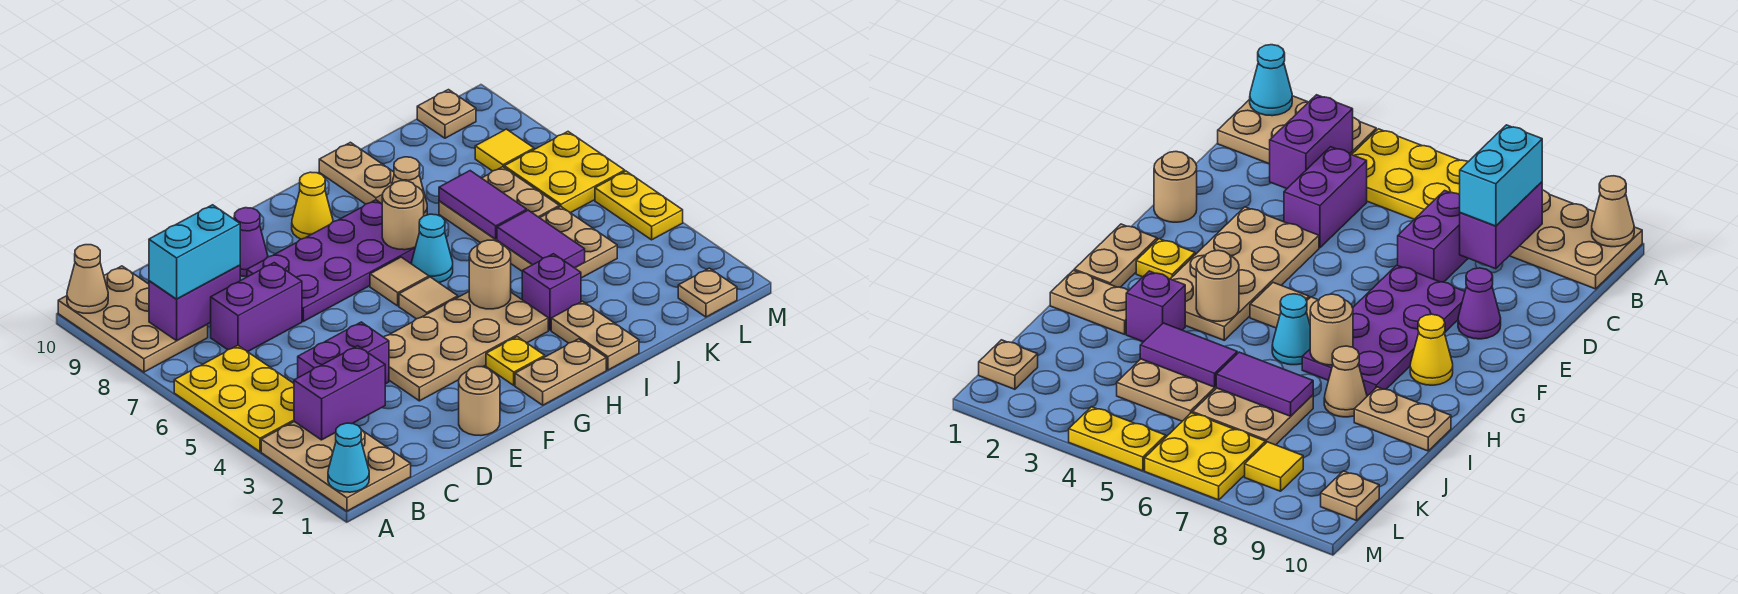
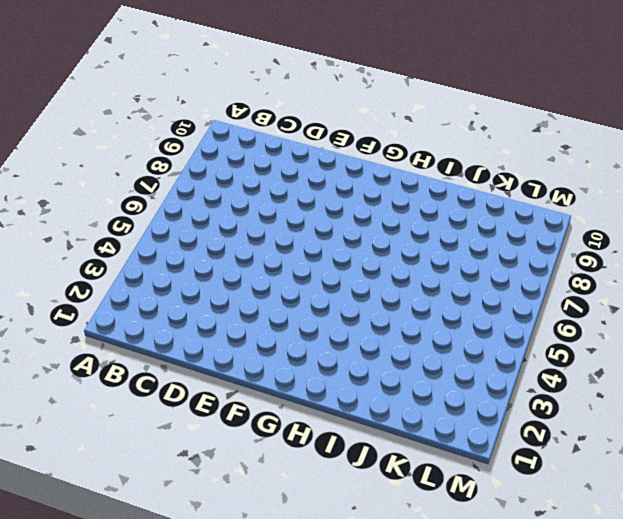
none -> tan plate A1:B3 level 1
none -> yellow plate A4:B6 level 1
none -> tan plate A8:B10 level 1
none -> purple brick C4:D4 level 1

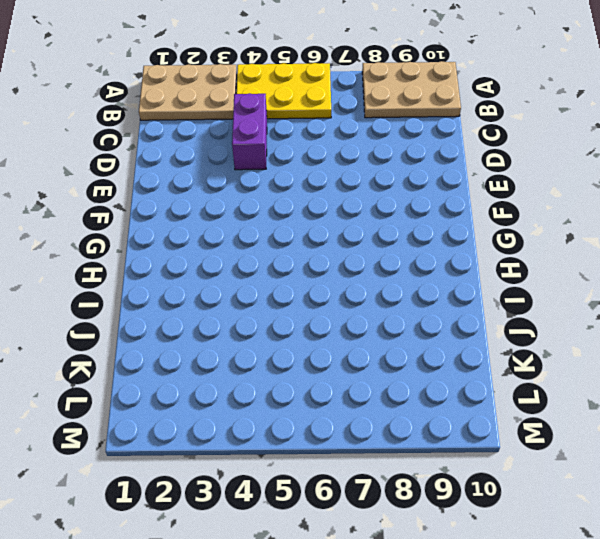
none -> purple brick C7:D7 level 1
none -> tan round brick E1 level 1
none -> tan plate E3:H4 level 1
none -> purple plate E7:H8 level 1

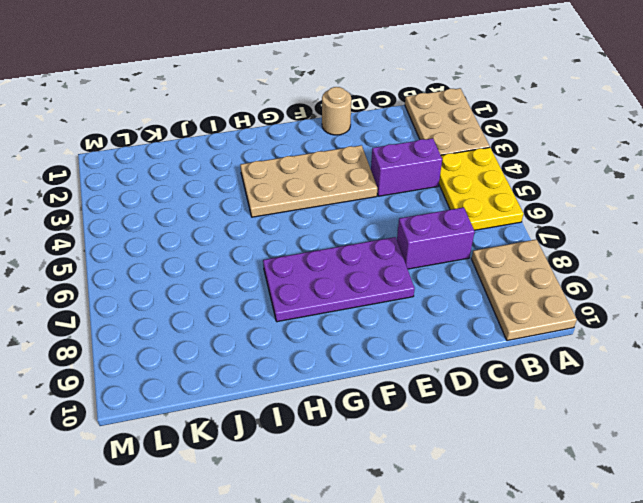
none -> purple cone E9 level 1
none -> tan plate G1:H1 level 1
none -> yellow plate G2 level 1
none -> tan tile G5 level 1

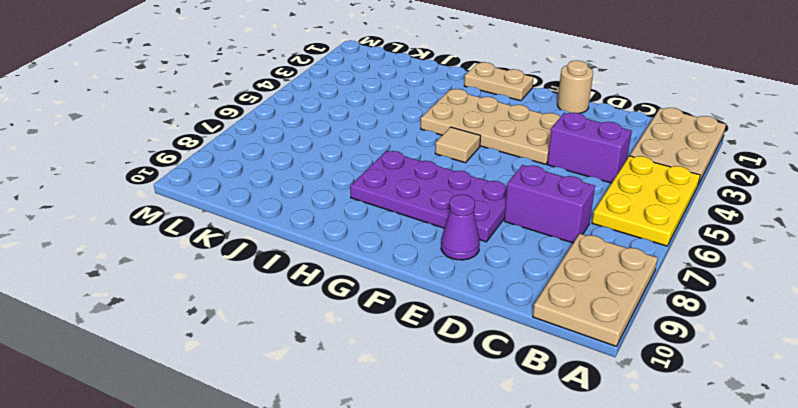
none -> yellow plate G2 level 1
none -> tan tile G6 level 1
none -> yellow cone G9 level 1
none -> cyan cone H6 level 1

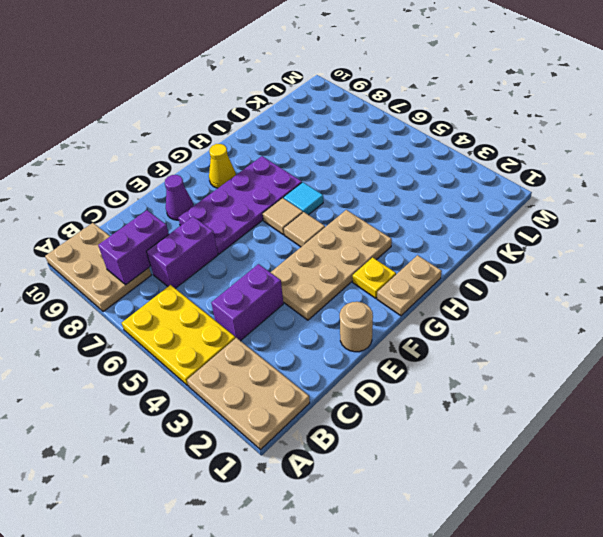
cyan tile H6 level 1 -> cyan cone H6 level 1
none -> tan plate I1:I2 level 1
none -> purple brick I3 level 1
none -> tan cone I8 level 1
none -> tan plate I9:I10 level 1

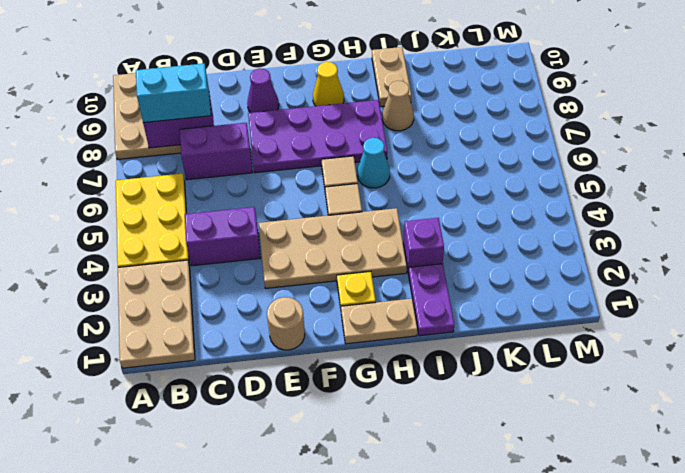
purple plate I1:I2 level 1 -> tan plate I1:I2 level 1
none -> tan plate J4:K5 level 1
none -> tan plate J6:K7 level 1
none -> tan plate L1 level 1
none -> yellow plate L6:M7 level 1

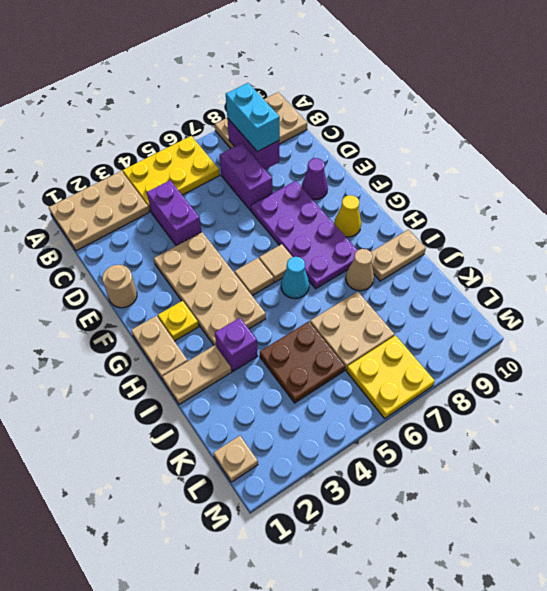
brown plate J4:K5 level 1 -> tan plate J4:K5 level 1
none -> yellow tile L8 level 1
none -> tan plate L10 level 1
none -> yellow plate M4:M5 level 1
none -> cyan cone A1 level 2

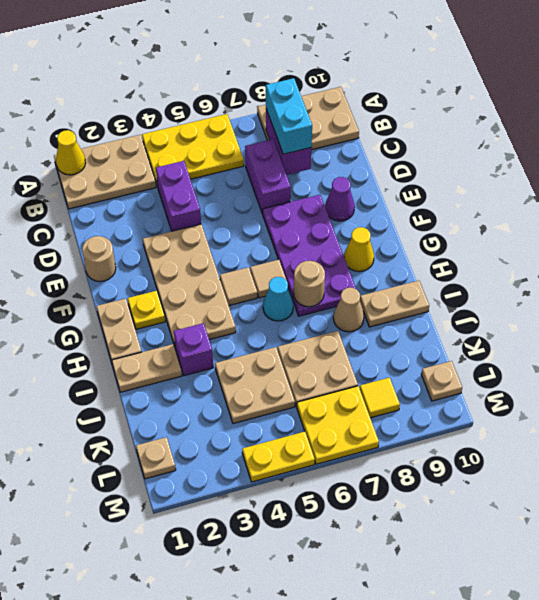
yellow cone A1 level 2 -> cyan cone A1 level 2
none -> tan cone A10 level 2
none -> purple brick B3:C3 level 2
none -> tan round brick H4 level 2
none -> purple tile J4:J5 level 2

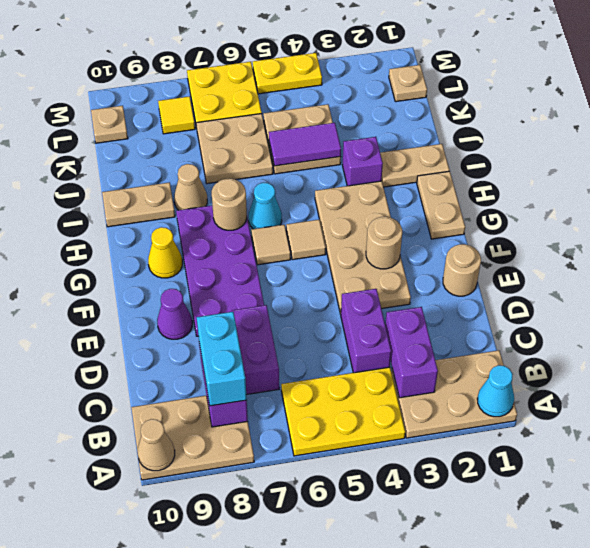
tan round brick F3 level 2 -> tan round brick H4 level 2
none -> yellow plate G2 level 1
none -> purple tile J6:J7 level 2

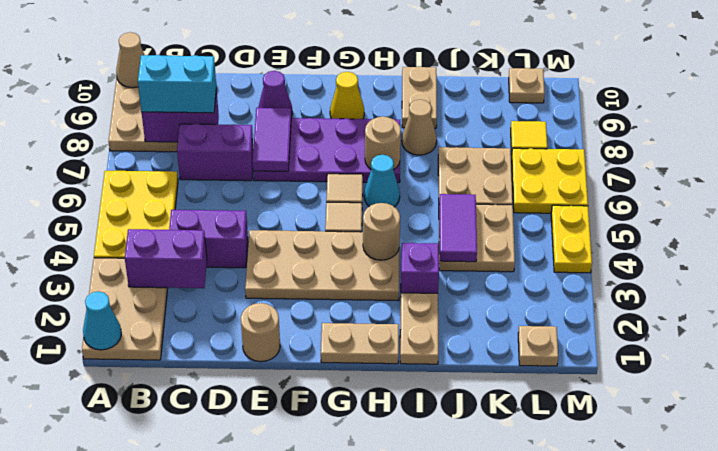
purple tile E7:E8 level 2 -> purple tile J6:J7 level 2
none -> yellow plate G2 level 1

